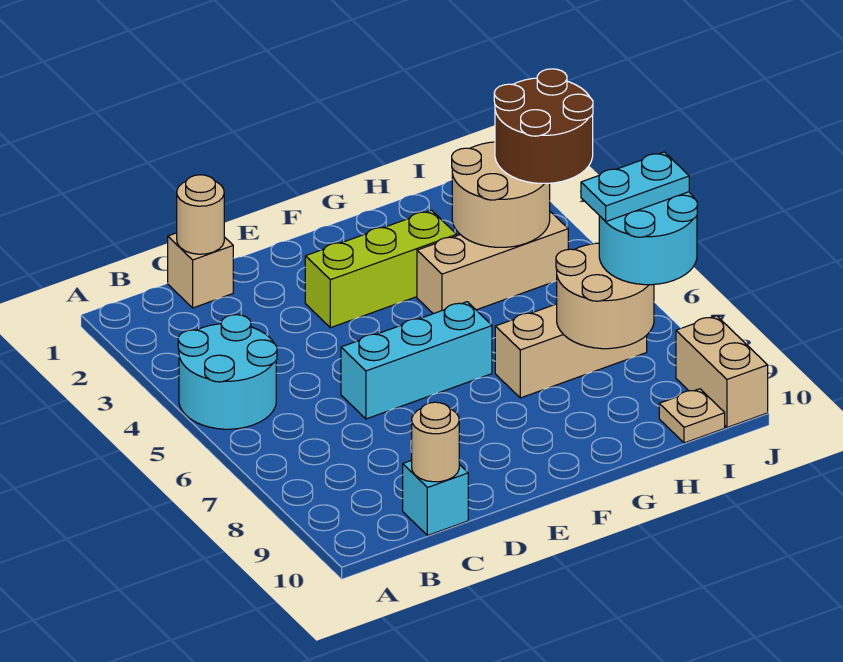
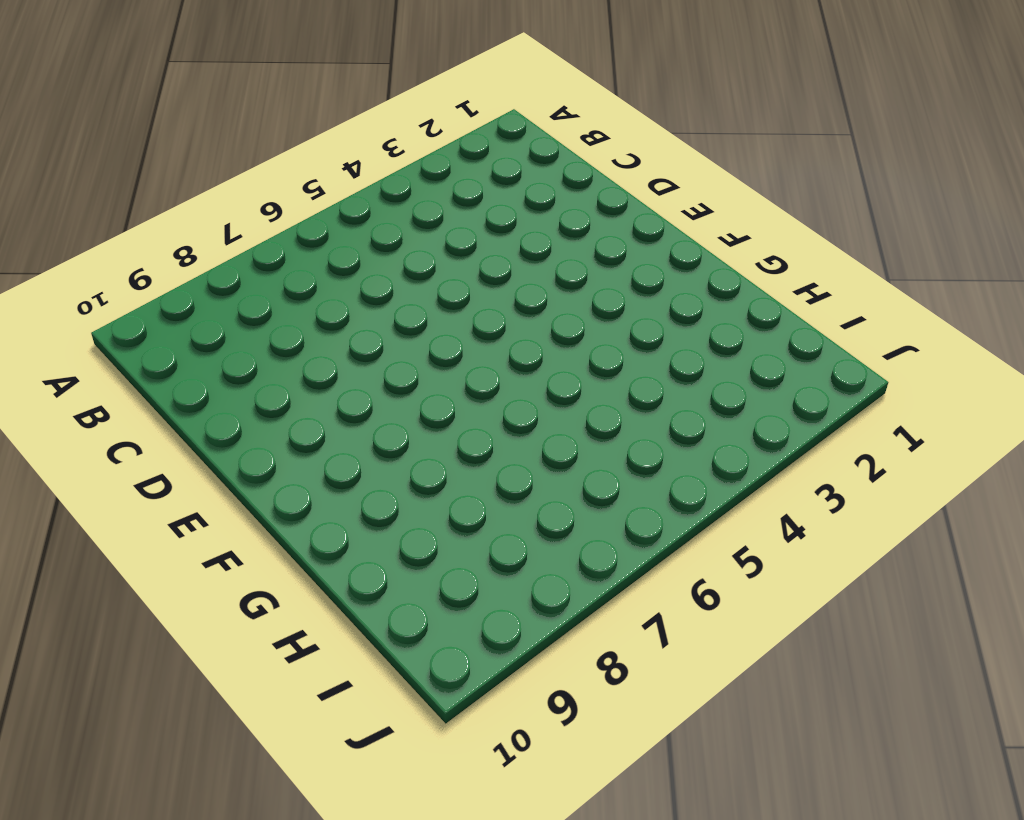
none -> cyan round brick A4:B5 level 1
none -> tan brick C1 level 1
none -> cyan brick C10 level 1

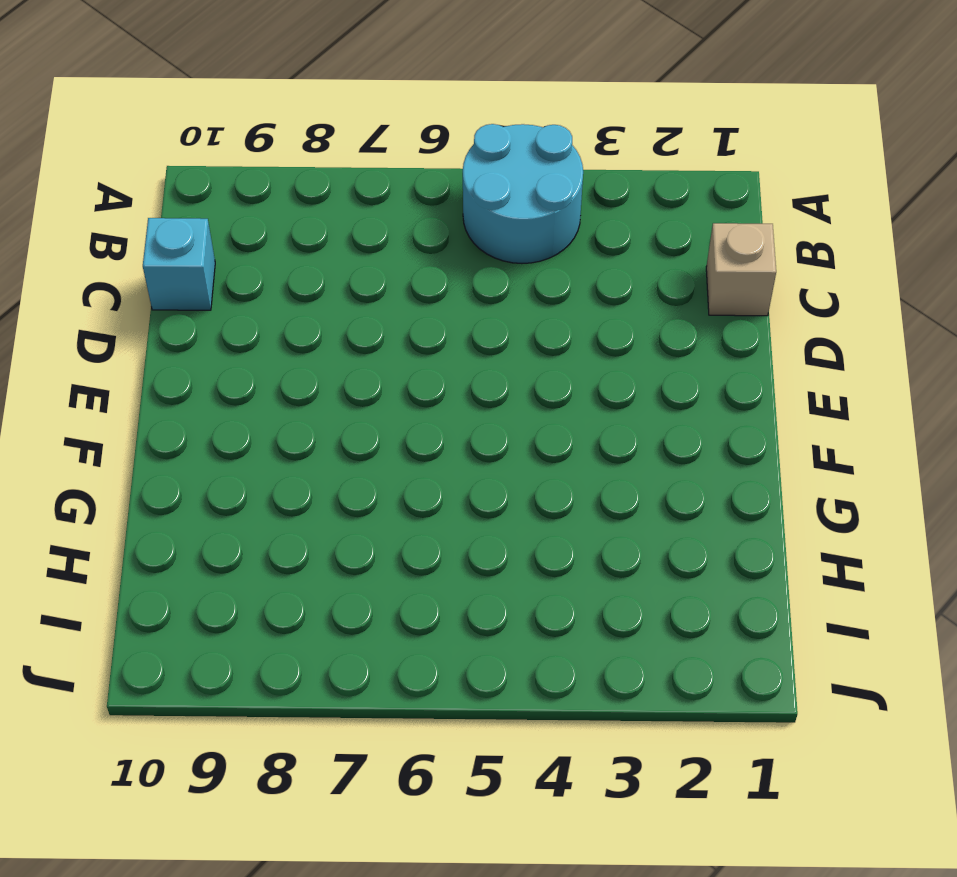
none -> cyan brick D6:F6 level 1
none -> lime brick E3:G3 level 1
none -> tan brick G4:I4 level 1

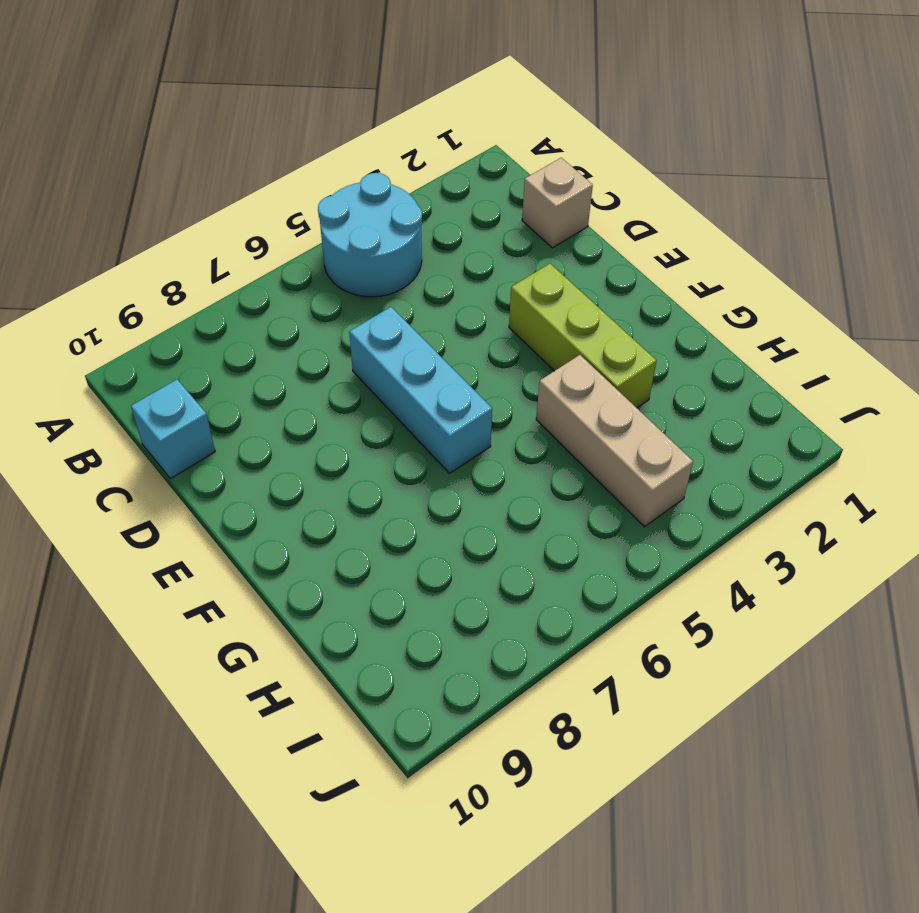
none -> tan brick G7:I7 level 1
none -> tan plate I10 level 1
none -> tan brick J9:J10 level 1

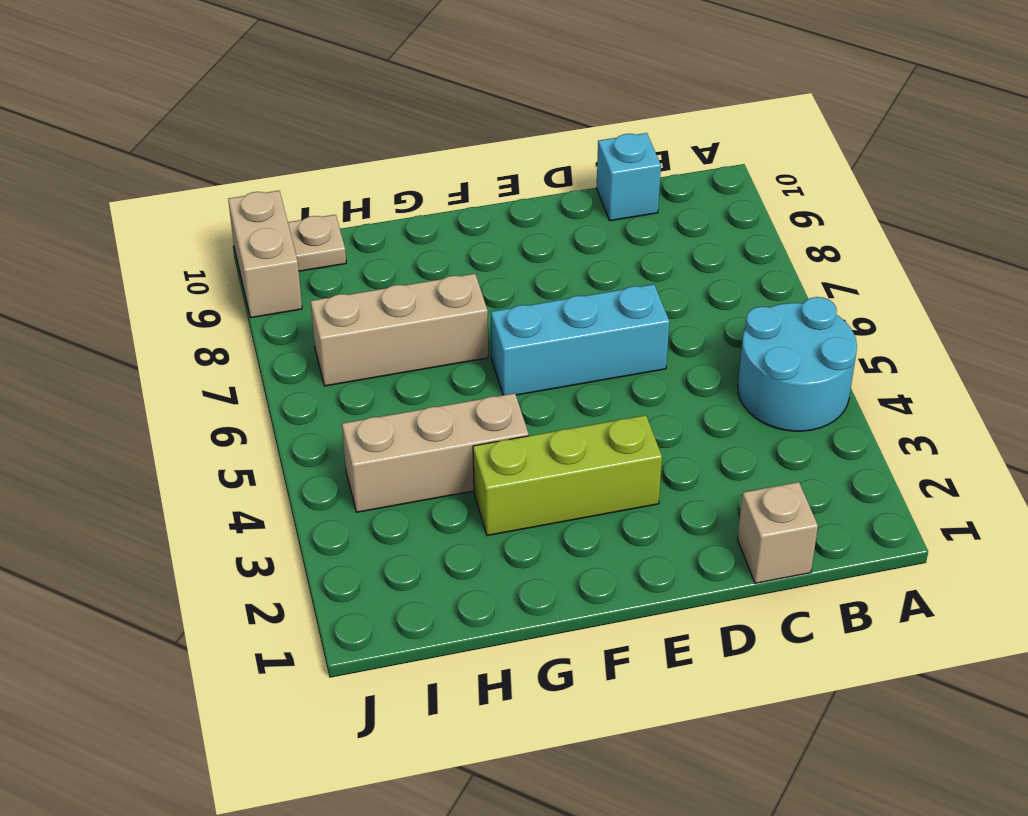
none -> tan round brick C1 level 2
none -> tan round brick C10 level 2
none -> tan round brick H3:I4 level 2

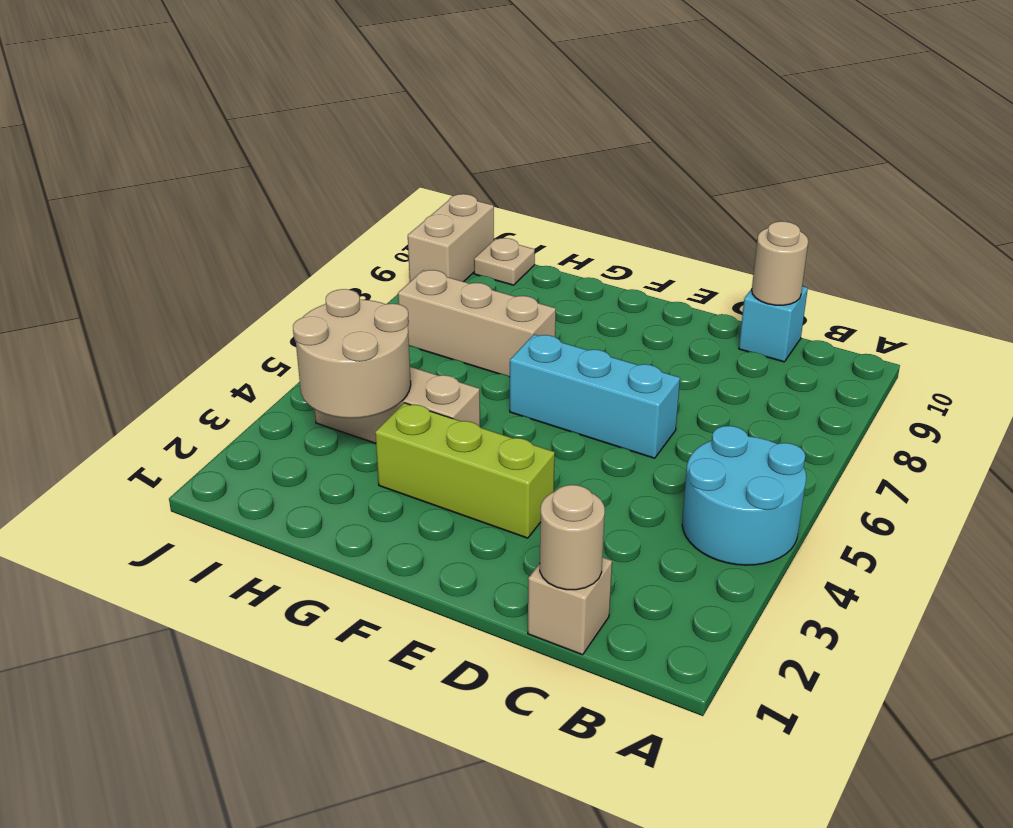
none -> tan round brick H7:I8 level 2
none -> brown round brick I3:J4 level 3
none -> cyan round brick I7:J8 level 3

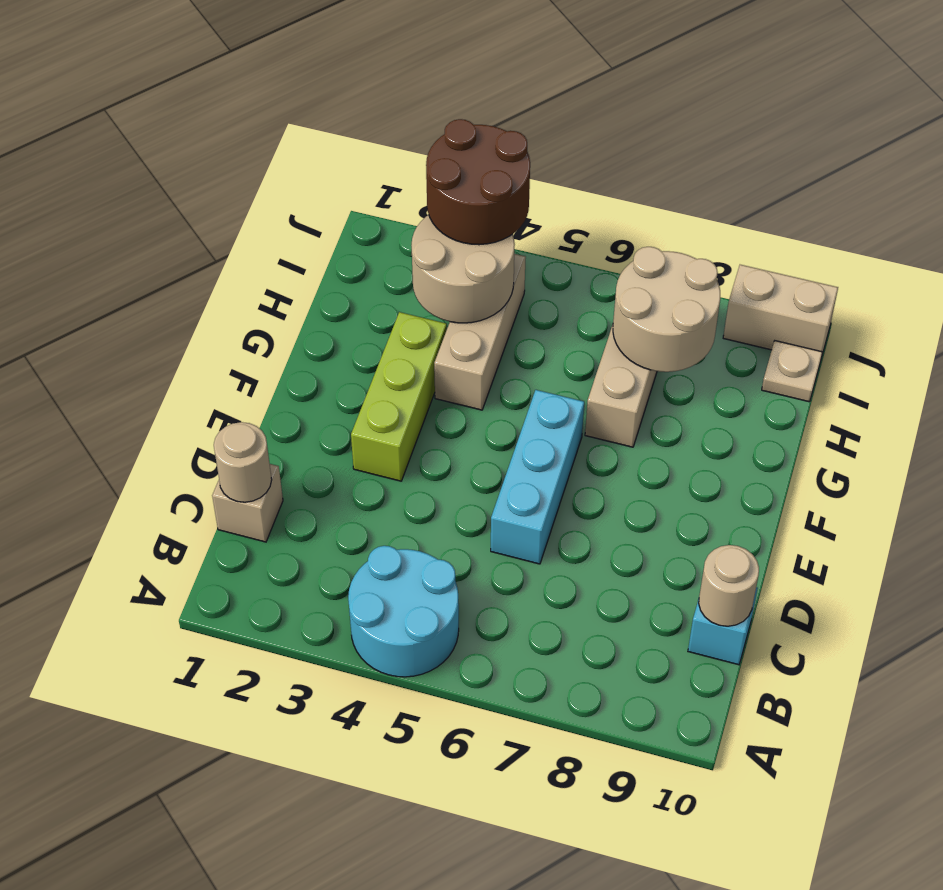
none -> cyan round brick I7:J8 level 3
none -> cyan plate I7:J7 level 4

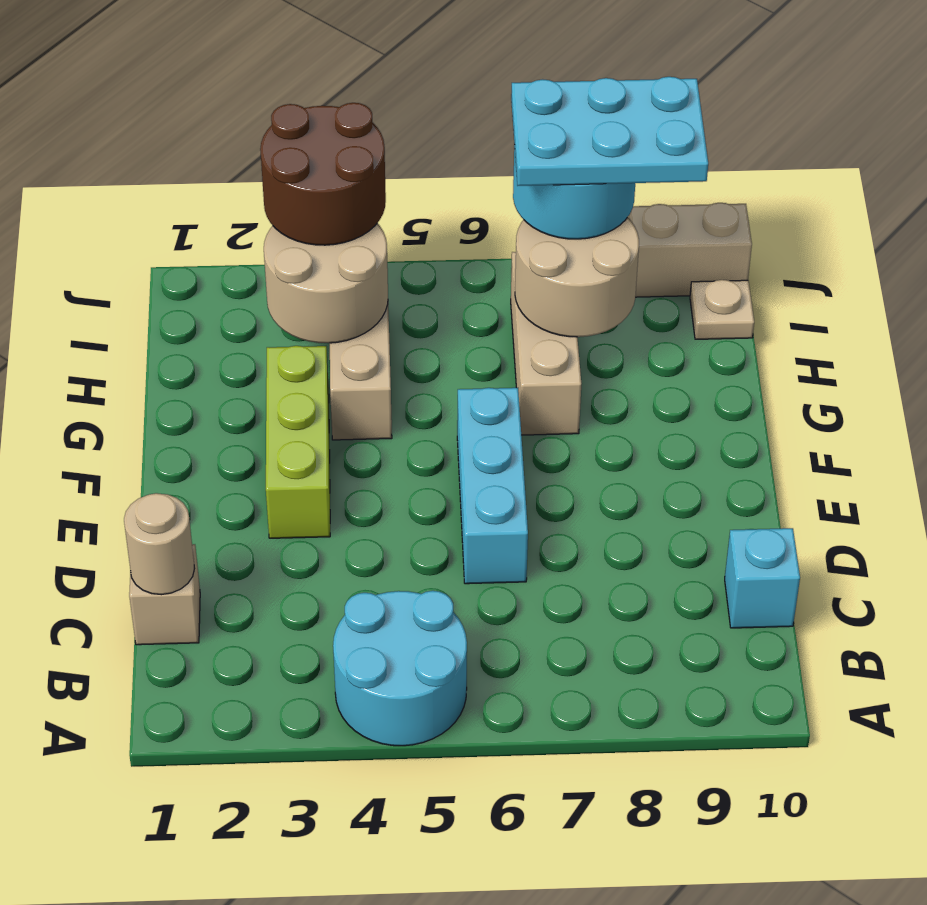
cyan plate I7:J9 level 4 -> cyan plate I7:J7 level 4
none -> tan round brick C10 level 2

